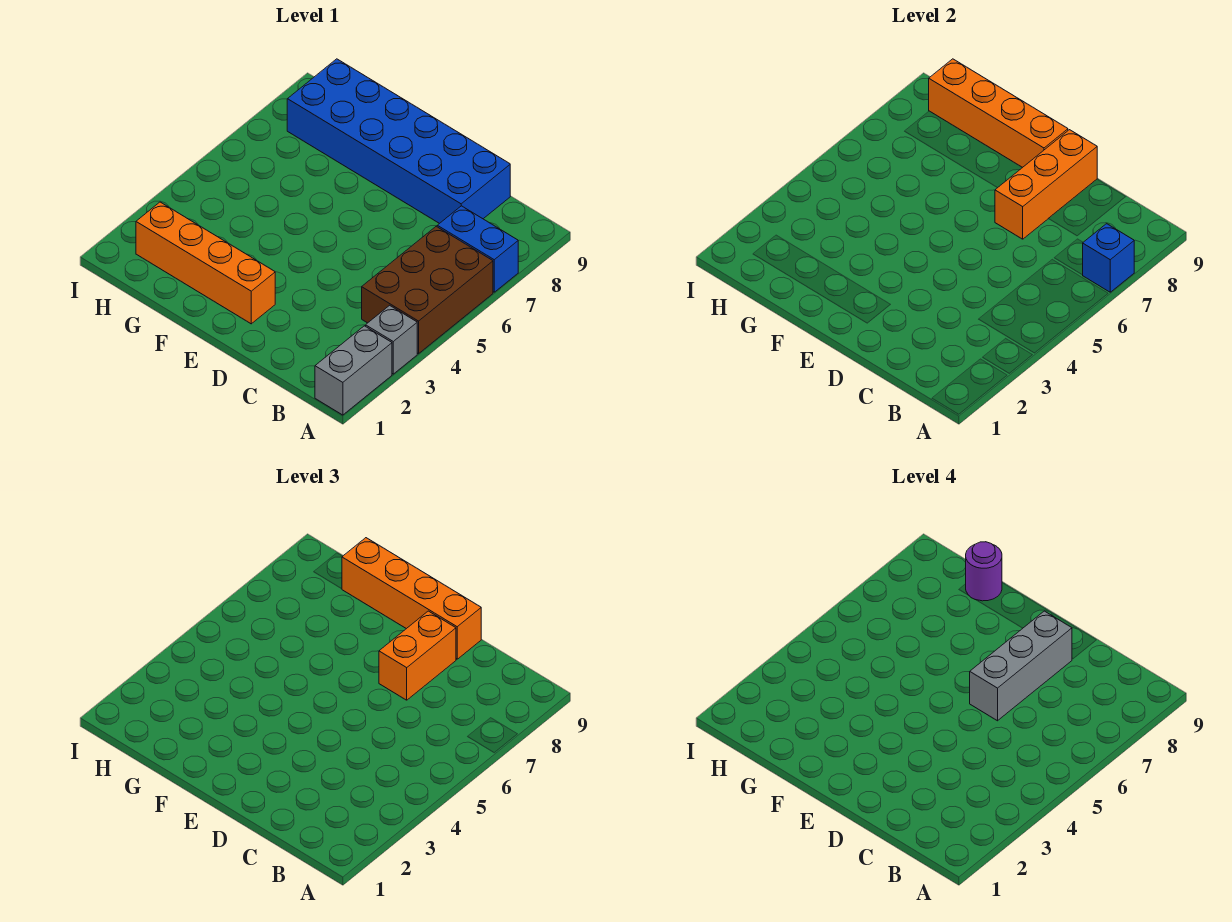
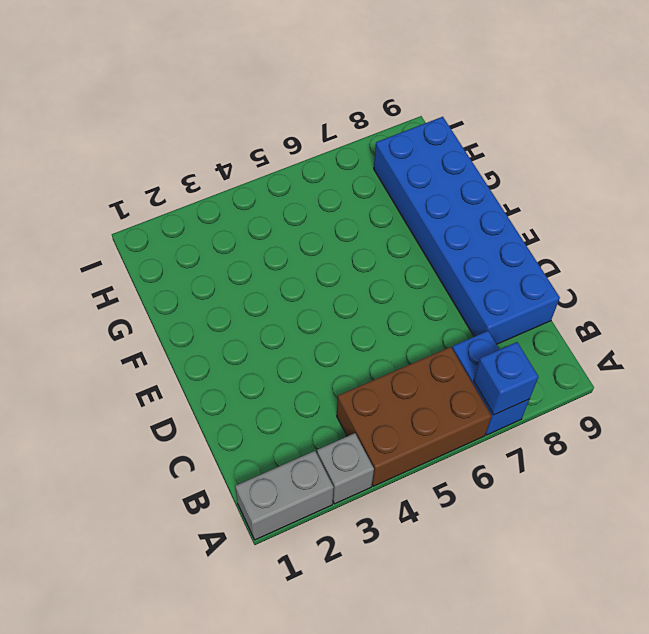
none -> orange brick E2:H2 level 1
none -> orange brick D7:D9 level 2
none -> orange brick E9:H9 level 2

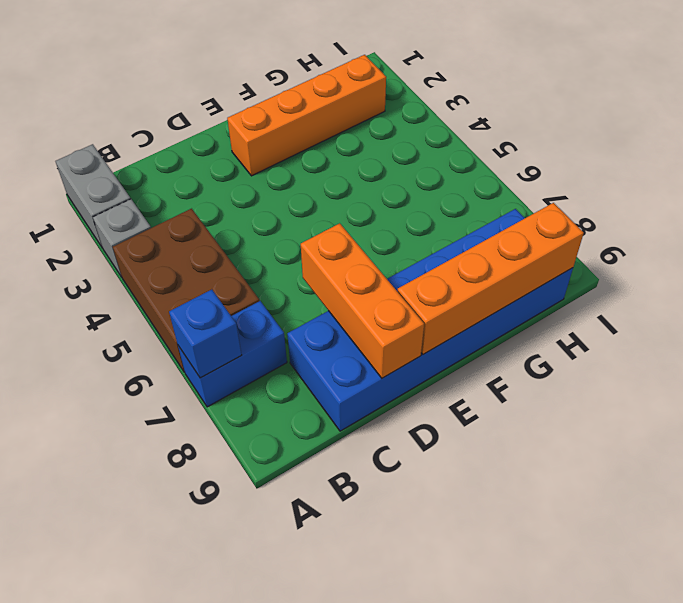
none -> orange brick D7:D8 level 3
none -> orange brick D9:G9 level 3
none -> grey brick D6:D8 level 4

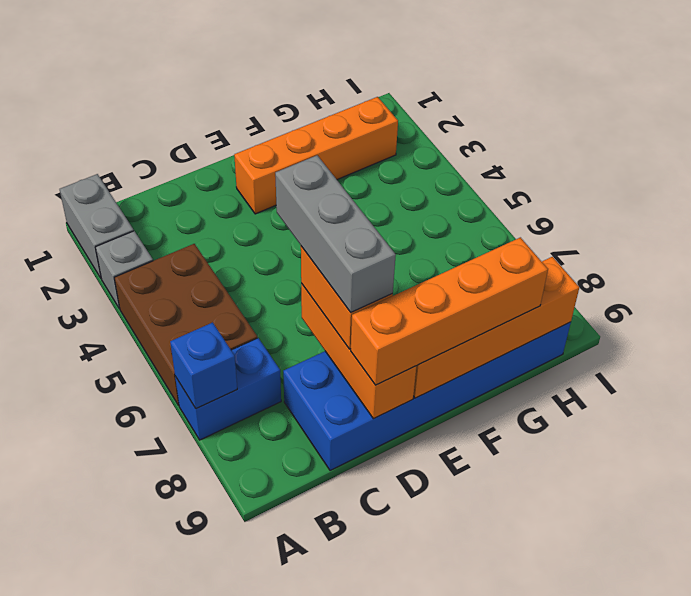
none -> purple round brick G9 level 4

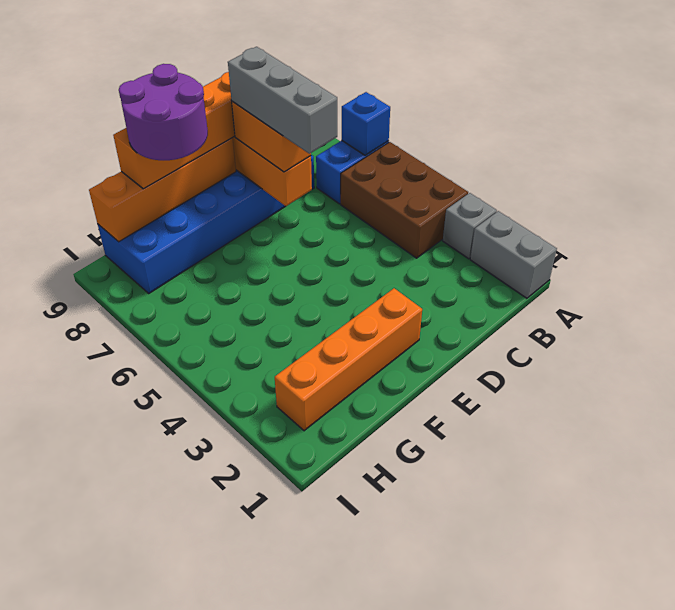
purple round brick F8:G9 level 4 -> purple round brick G9 level 4

